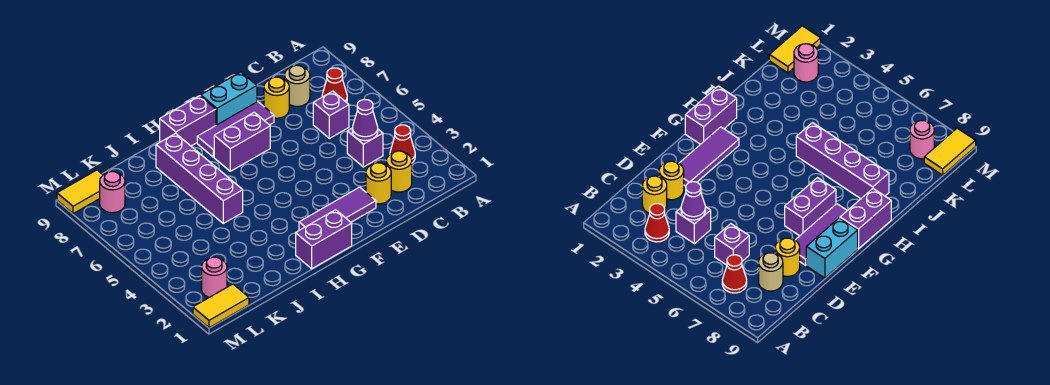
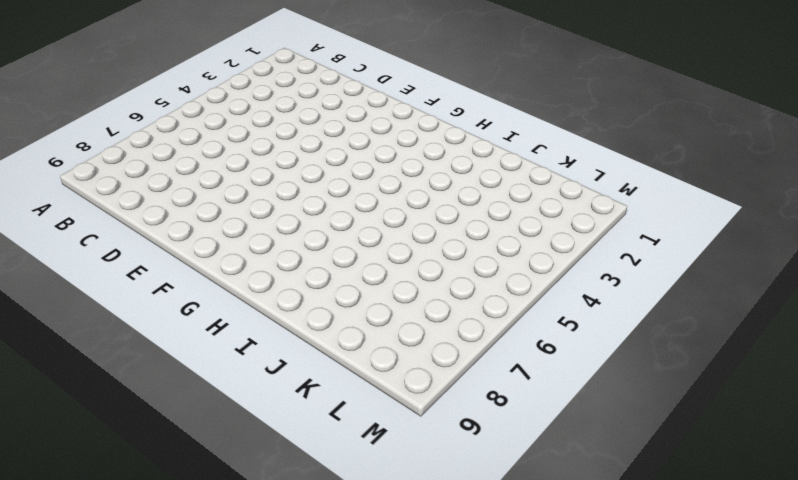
none -> red cone B3 level 1
none -> red cone B7 level 1
none -> yellow round brick C2 level 1

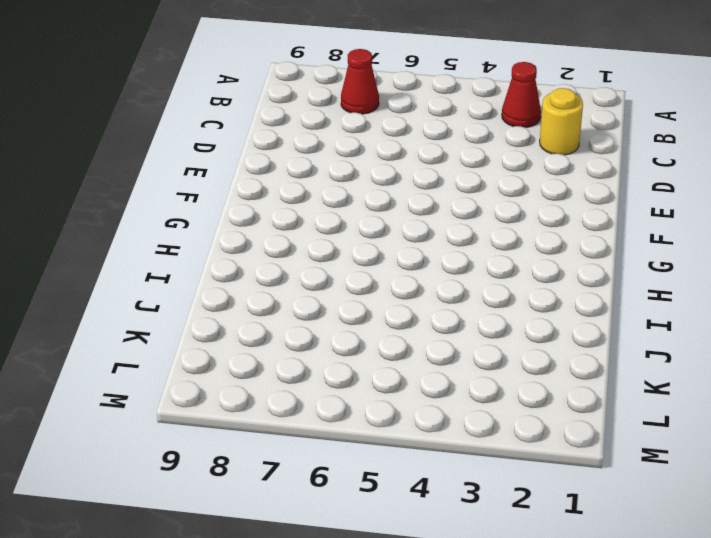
none -> purple brick C4 level 1
none -> purple brick C6 level 1
none -> tan round brick C8 level 1

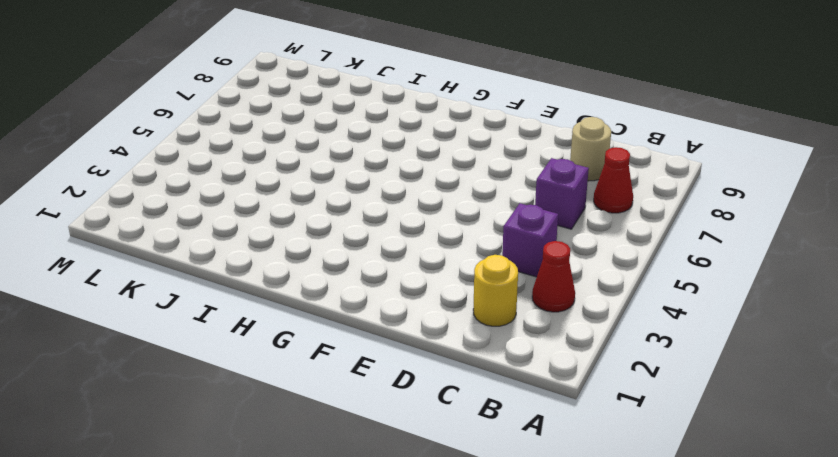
none -> yellow round brick D2 level 1
none -> yellow round brick D8 level 1
none -> purple tile E2:G2 level 1

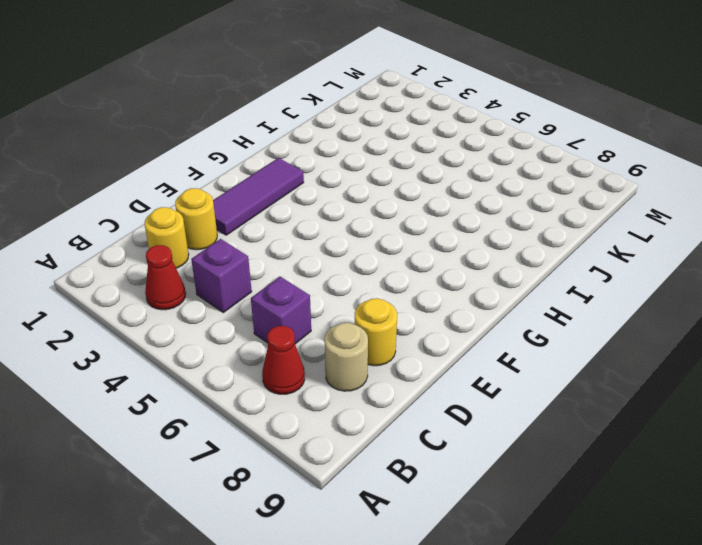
none -> purple tile E8:G8 level 1
none -> cyan brick E9:F9 level 1
none -> purple brick F7:G7 level 1

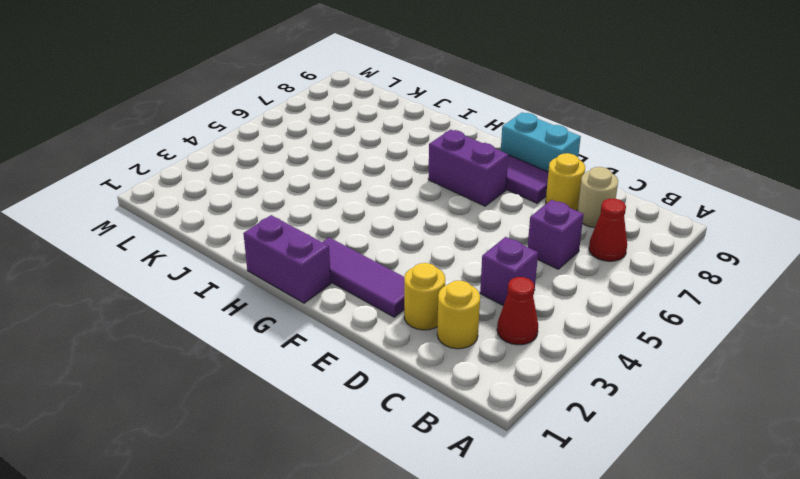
none -> purple brick G9:H9 level 1
none -> purple brick I5:I8 level 1
none -> yellow tile L1:M1 level 1

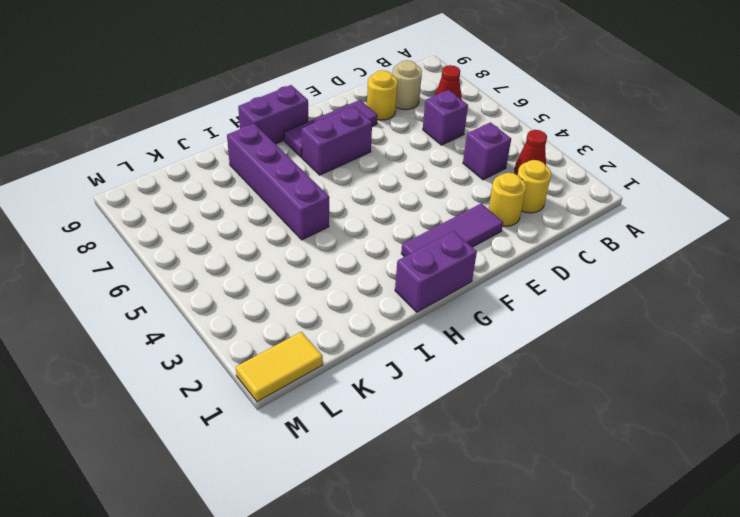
none -> cyan brick E9:F9 level 1
none -> pink round brick L2 level 1
none -> pink round brick L8 level 1

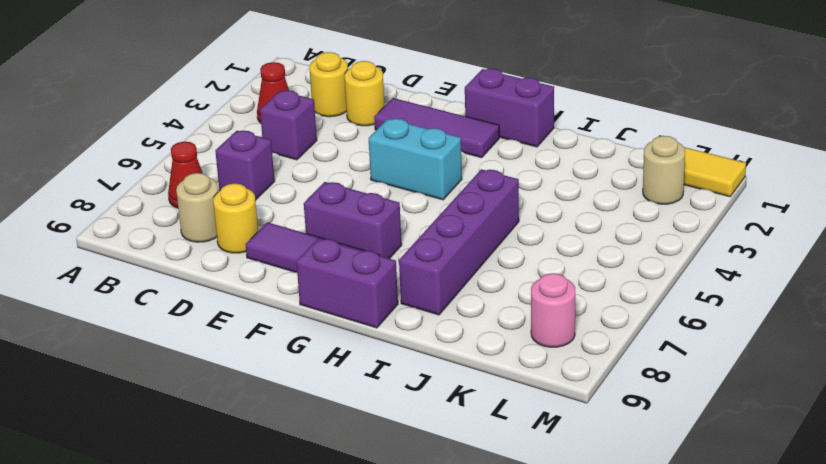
cyan brick F4:G4 level 1 -> cyan brick E9:F9 level 1
tan round brick L2 level 1 -> pink round brick L2 level 1
none -> yellow tile L9:M9 level 1
none -> purple cone C4 level 2

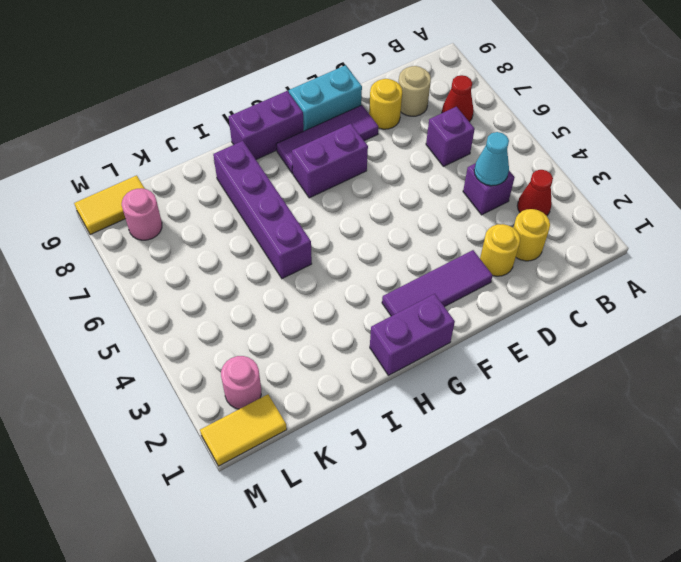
cyan cone C4 level 2 -> purple cone C4 level 2

